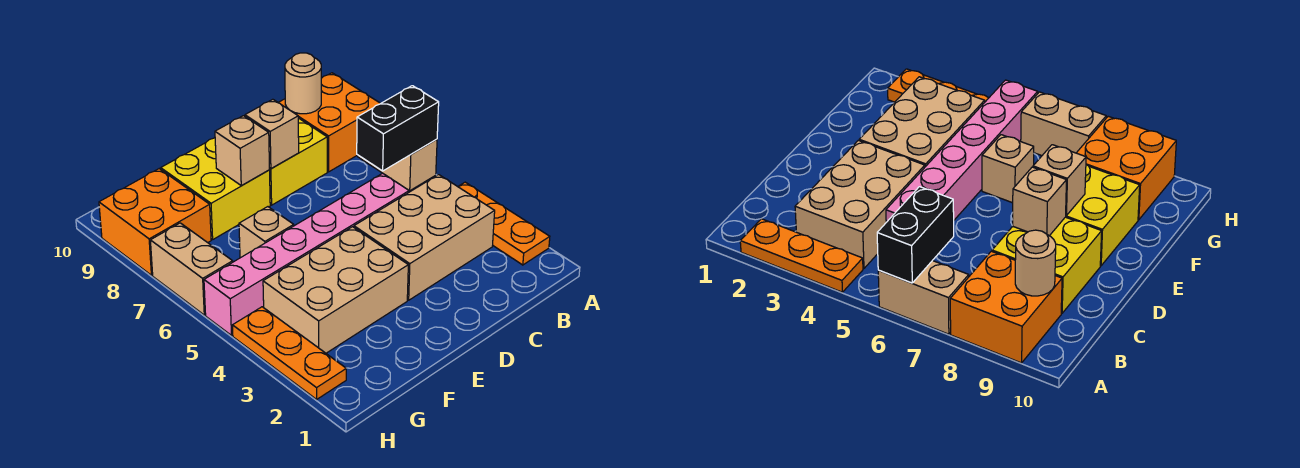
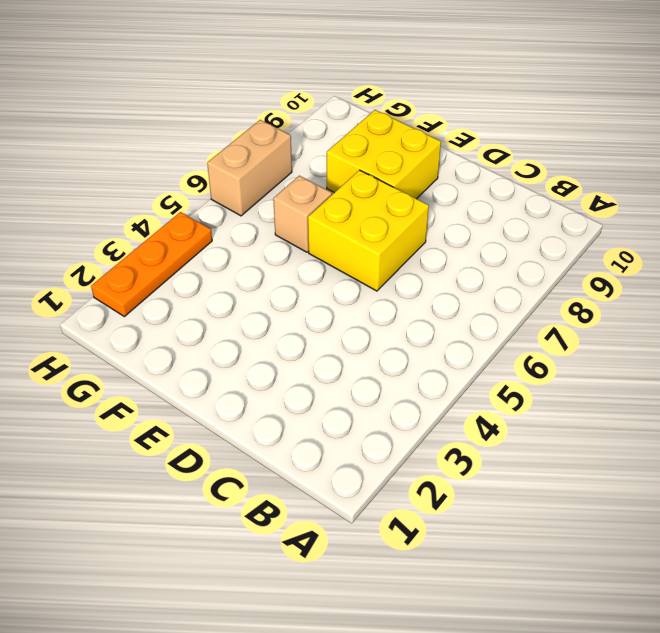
yellow brick D6:E7 level 1 -> yellow brick C8:D9 level 1
none -> orange plate A2:A4 level 1
none -> tan brick A6:A7 level 1
none -> orange brick A8:B9 level 1

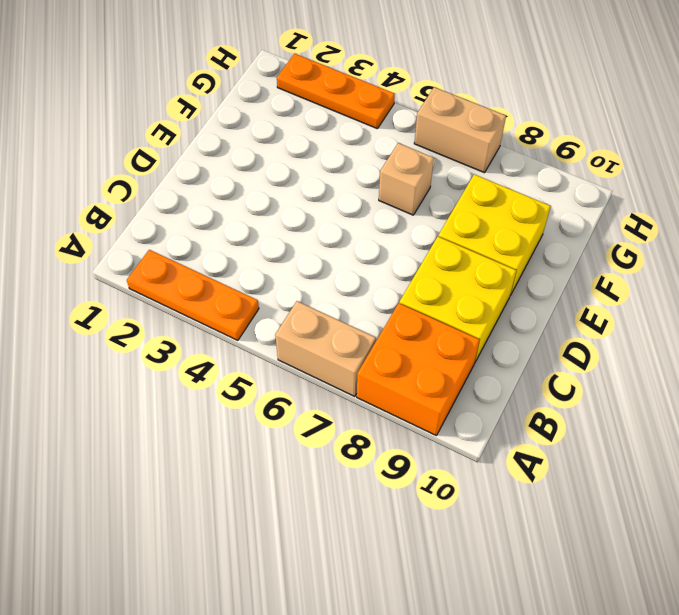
none -> tan brick B3:D4 level 1
none -> pink brick C5:H5 level 1
none -> tan brick E3:G4 level 1

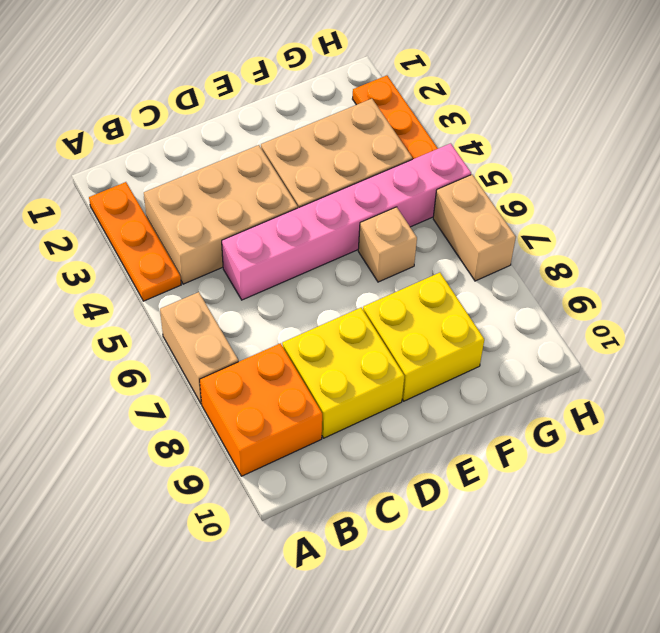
none -> orange brick G8:H9 level 1
none -> black brick A6:B6 level 2
none -> tan round brick B9 level 2

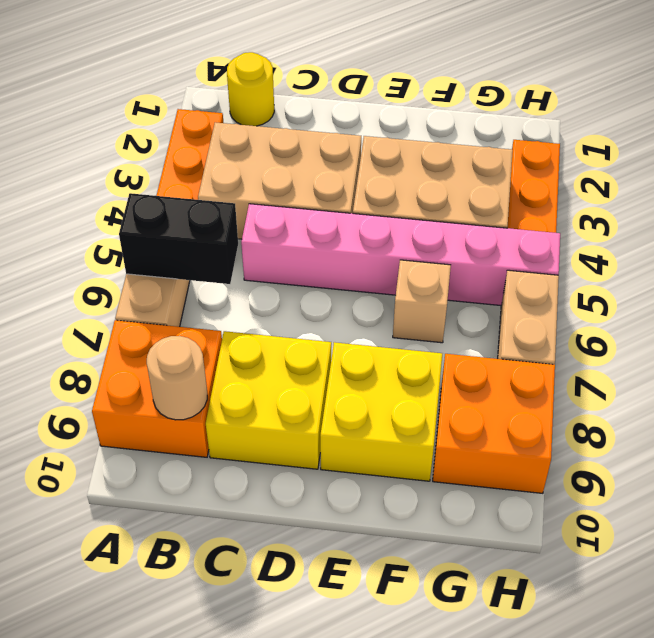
yellow round brick B1 level 1 -> none
none -> tan brick D8 level 2
none -> tan brick E8 level 2

